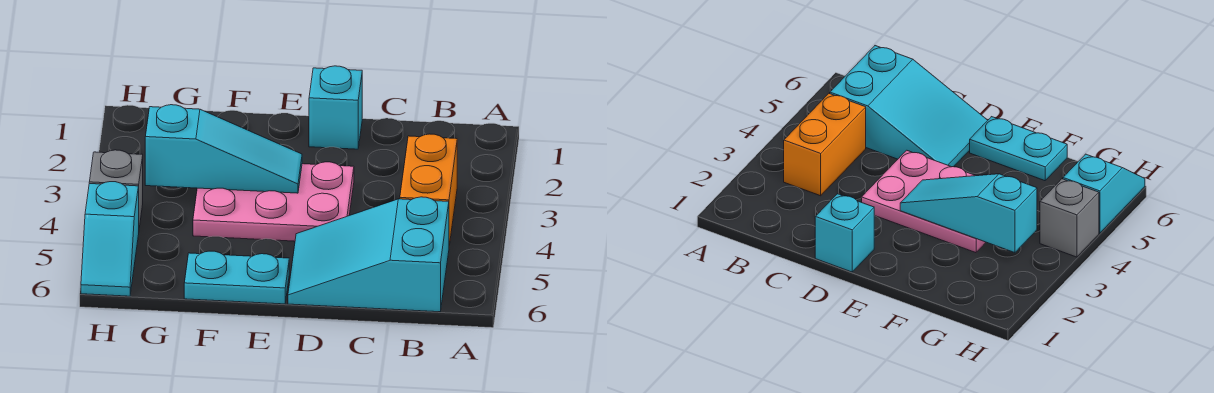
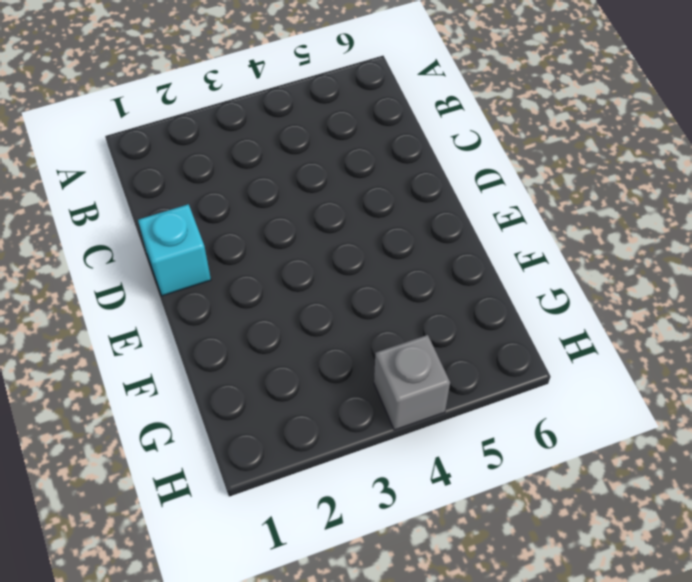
none -> orange brick B3:B4 level 1
none -> cyan slope B5:D6 level 1 top B

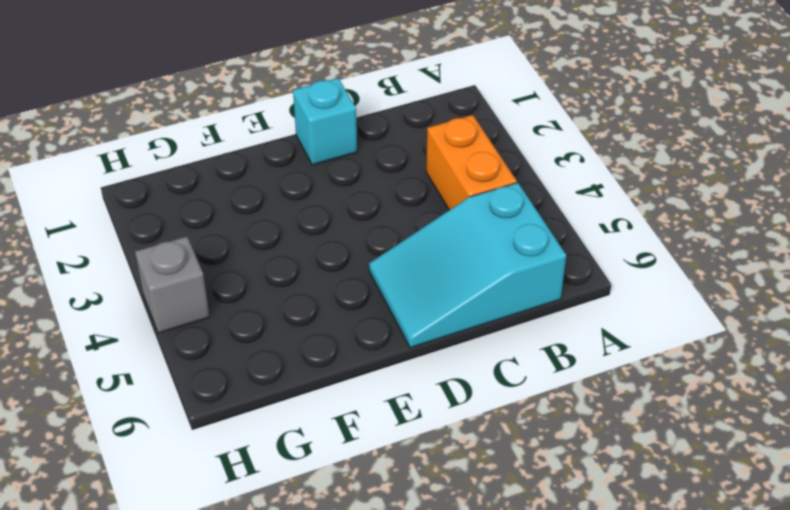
none -> pink plate D3:F4 level 1
none -> cyan plate E6:F6 level 1

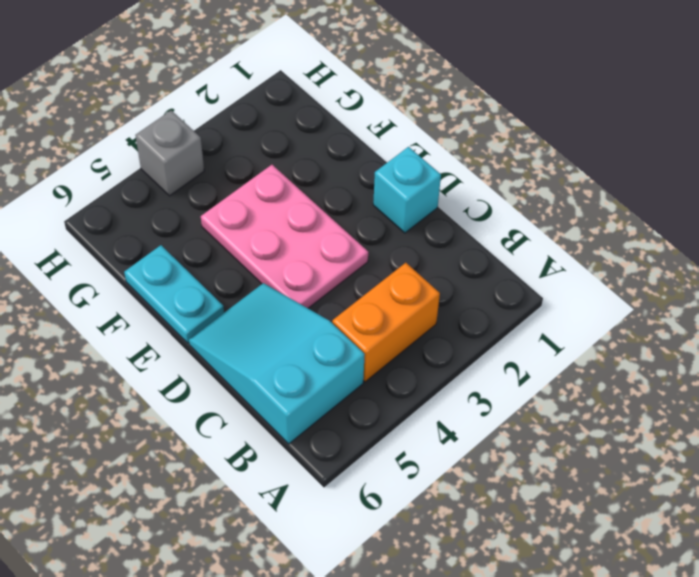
none -> cyan slope H5:H6 level 1 top 5
none -> cyan slope E3:G3 level 2 top G

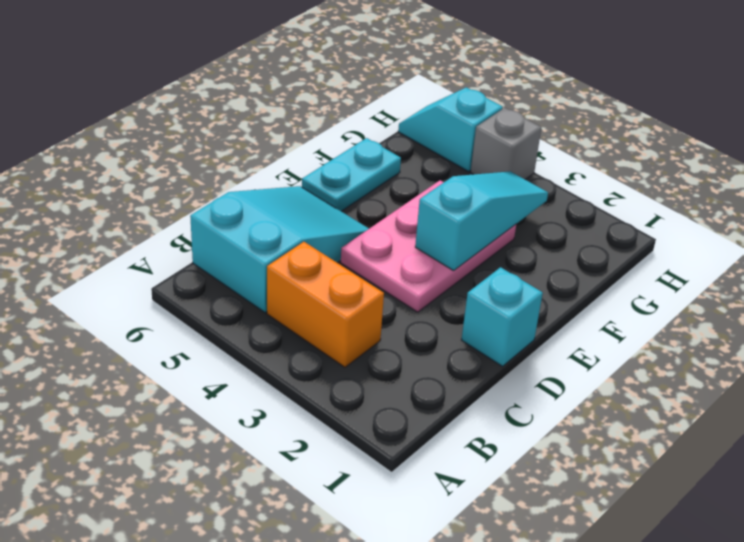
cyan slope E3:G3 level 2 top E -> cyan slope E3:G3 level 2 top G

